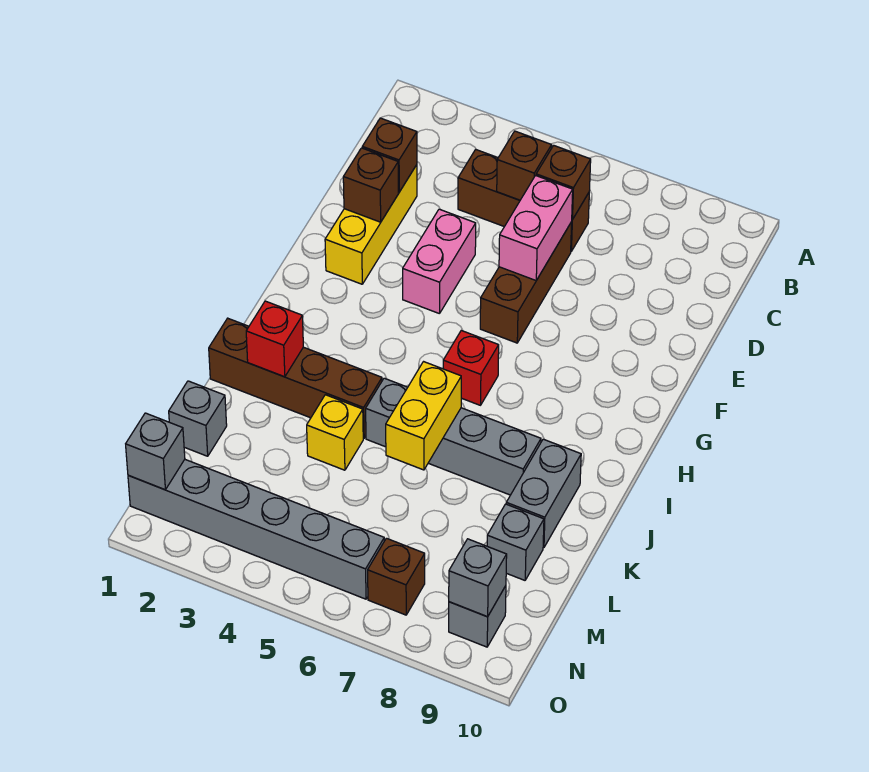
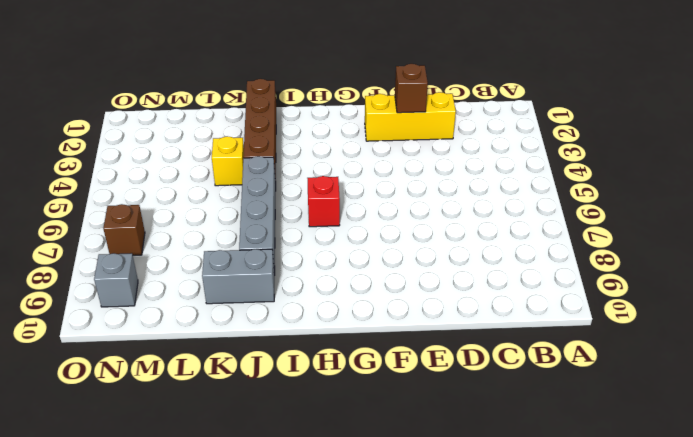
none -> brown brick C4:C6 level 1
none -> brown brick D6:F6 level 1
none -> pink brick E4:F4 level 1

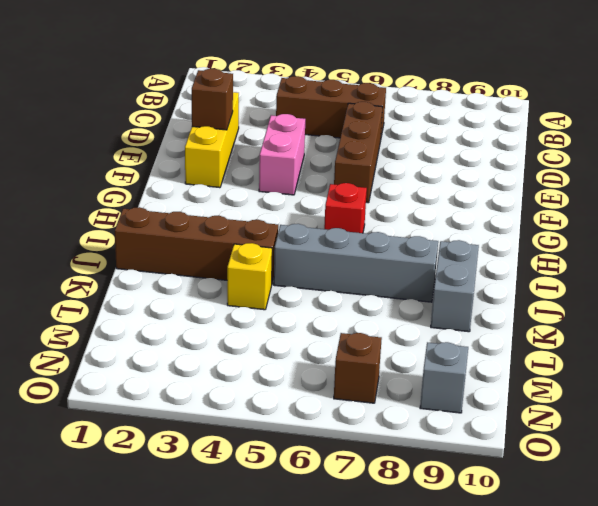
none -> grey brick L1 level 1
none -> grey brick L9 level 1
none -> grey brick N1:N6 level 1

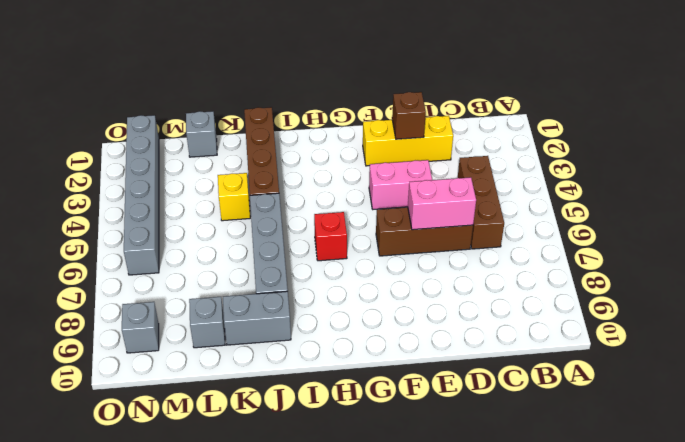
none -> brown brick N7 level 1
none -> brown brick C5 level 2
none -> brown brick C6 level 2

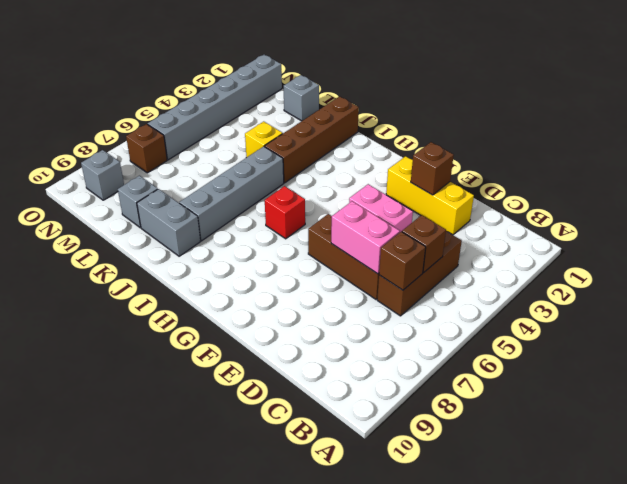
none -> brown brick D2 level 2
none -> red brick J2 level 2
none -> yellow brick J6:K6 level 2

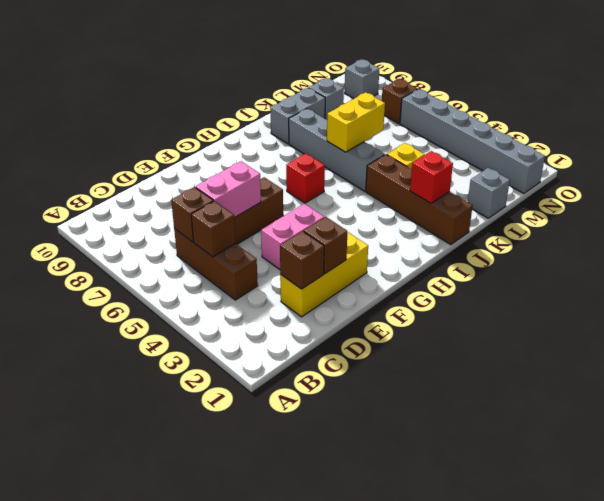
none -> grey brick N1 level 2
none -> grey brick N9 level 2

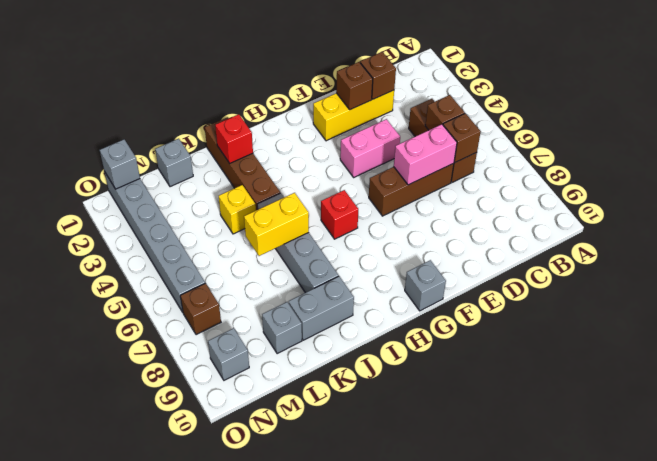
grey brick G10 level 1 -> grey brick N9 level 2

